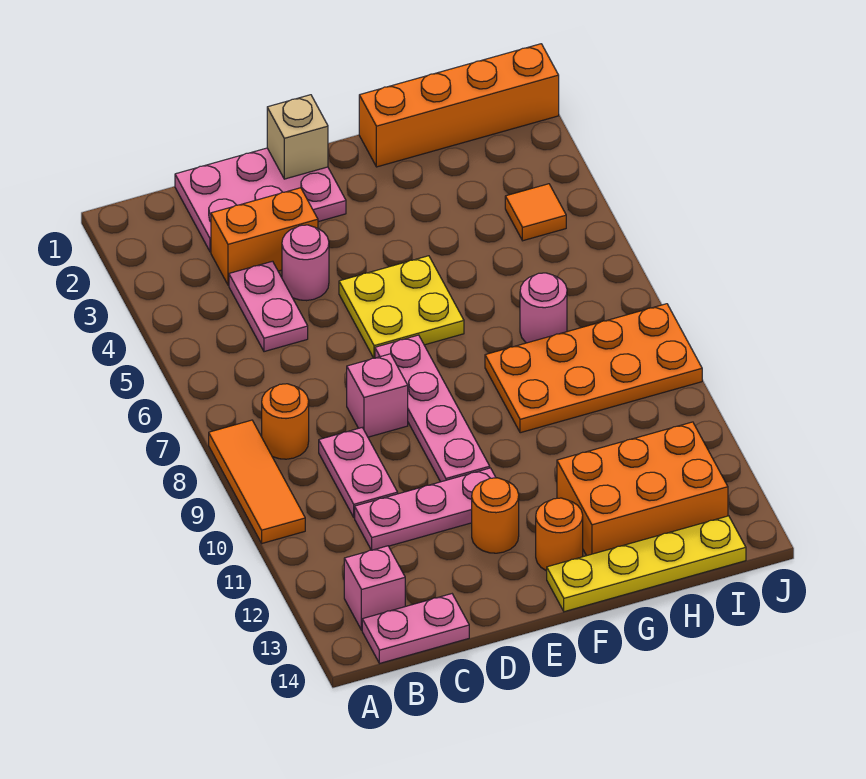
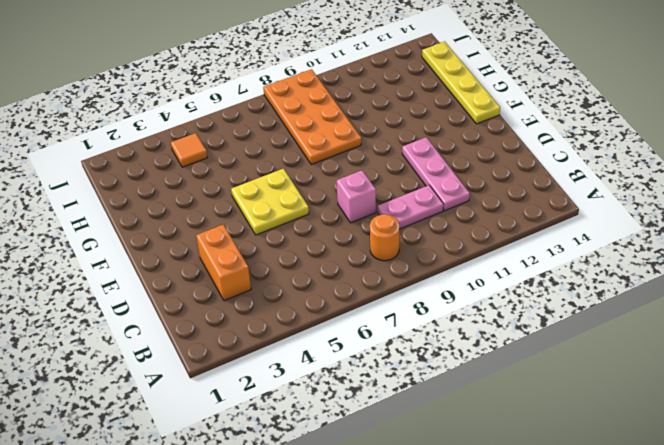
none -> orange tile A8:A10 level 1
none -> pink brick B13 level 1
none -> pink plate B14:C14 level 1

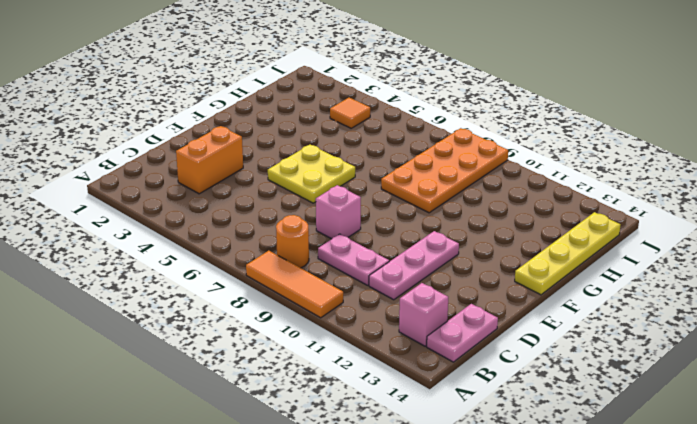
none -> pink plate C1:E2 level 1
none -> pink plate C4:C5 level 1
none -> pink round brick D4 level 1

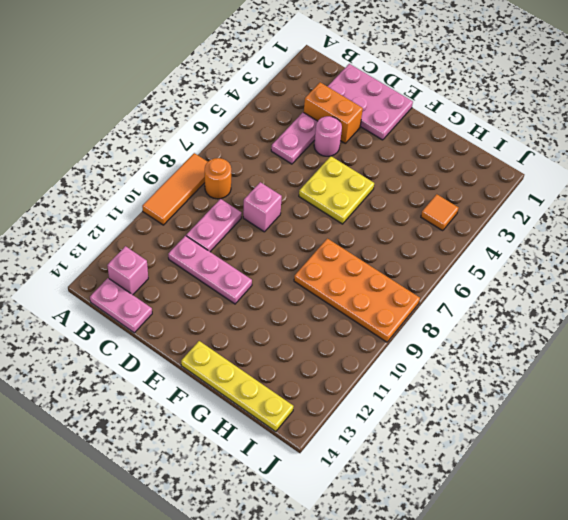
none -> pink plate E7:E10 level 1
none -> orange round brick E12 level 1
none -> orange round brick F13 level 1

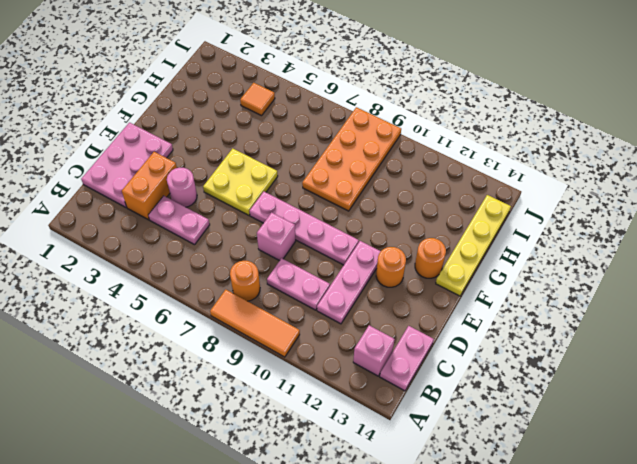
none -> orange brick G1:J1 level 1
none -> orange brick G12:I13 level 1
none -> pink round brick H7 level 1

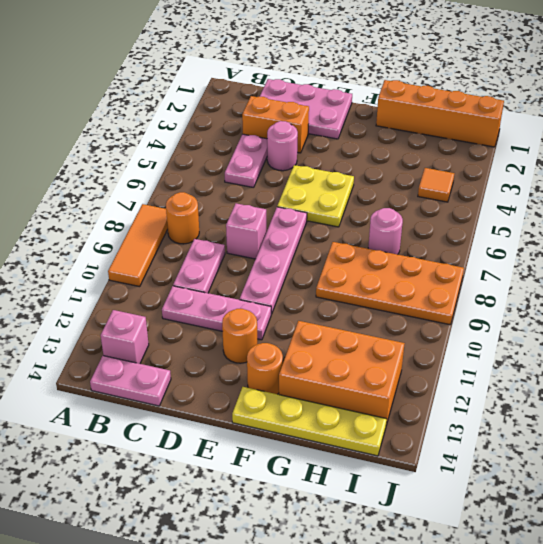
none -> tan brick E1 level 2

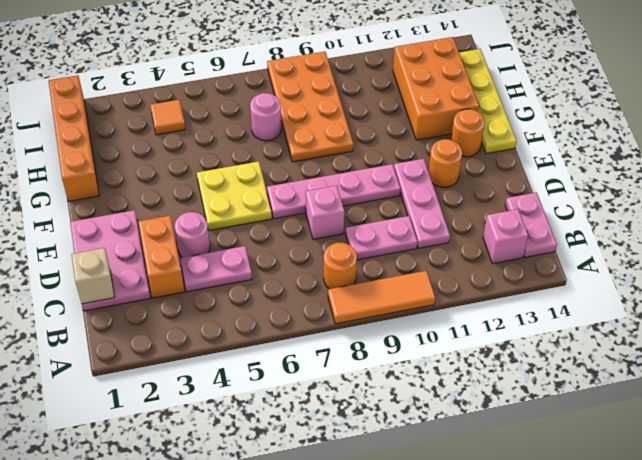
tan brick C1 level 2 -> tan brick E1 level 2

